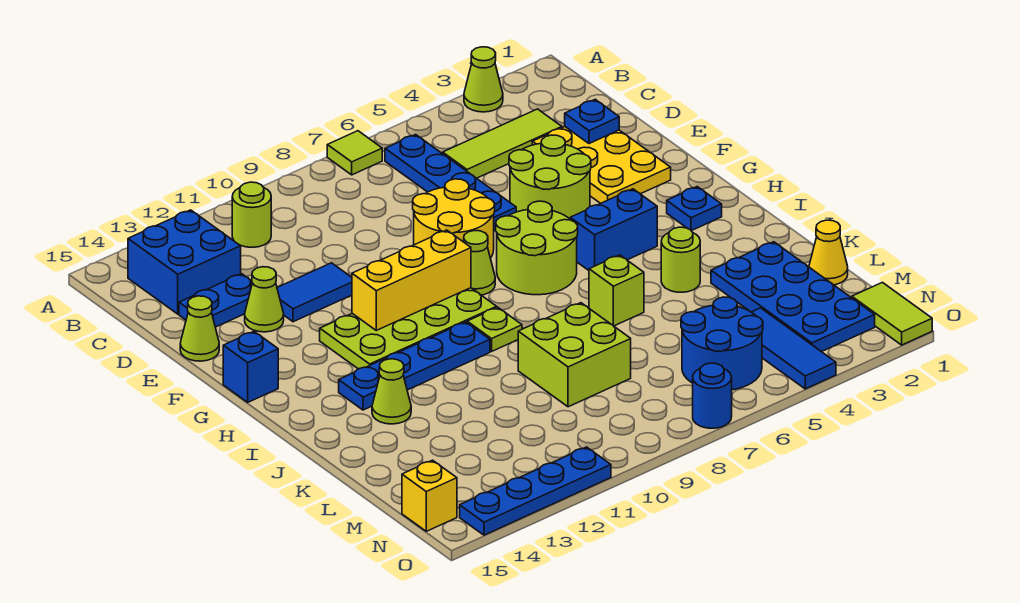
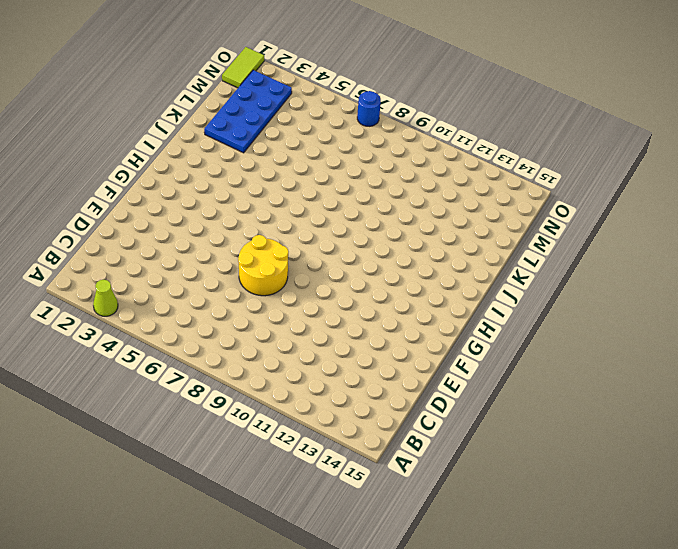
none -> lime tile A7 level 1
none -> blue plate B6:E6 level 1
none -> lime round brick B11 level 1
none -> blue brick B13:C14 level 1

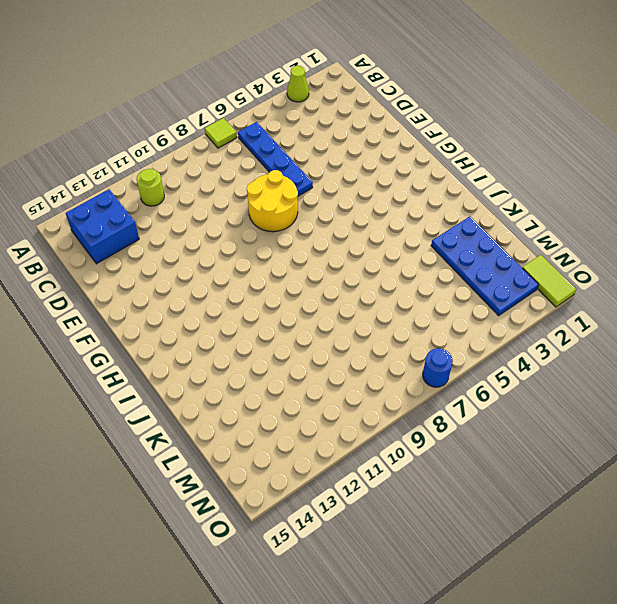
none -> lime tile C3:C5 level 1
none -> yellow plate D2:F3 level 1
none -> blue plate D13:D14 level 1
none -> lime round brick E4:F5 level 1

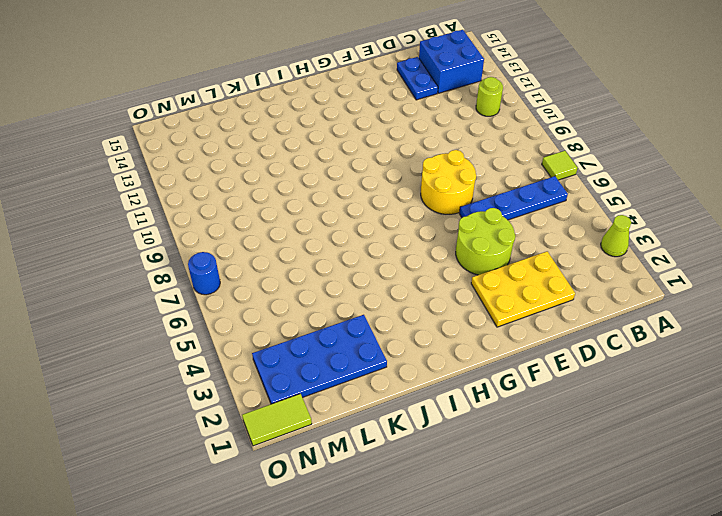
none -> lime tile C3:C5 level 1
none -> blue tile E11:E12 level 1
none -> lime cone E13 level 1
none -> lime cone E15 level 1

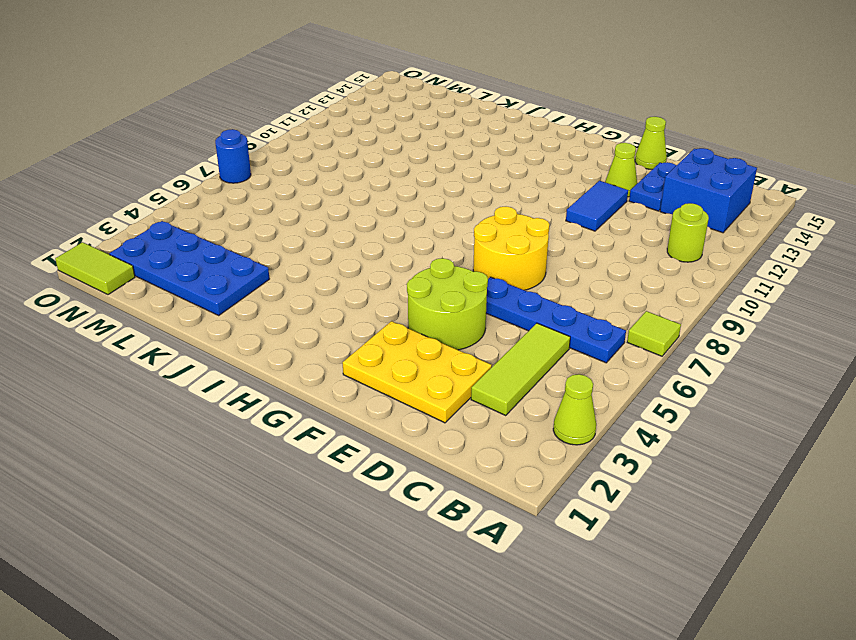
none -> lime round brick G6:H7 level 1
none -> lime cone G8 level 1
none -> lime plate G9:H12 level 1
none -> blue brick G15 level 1

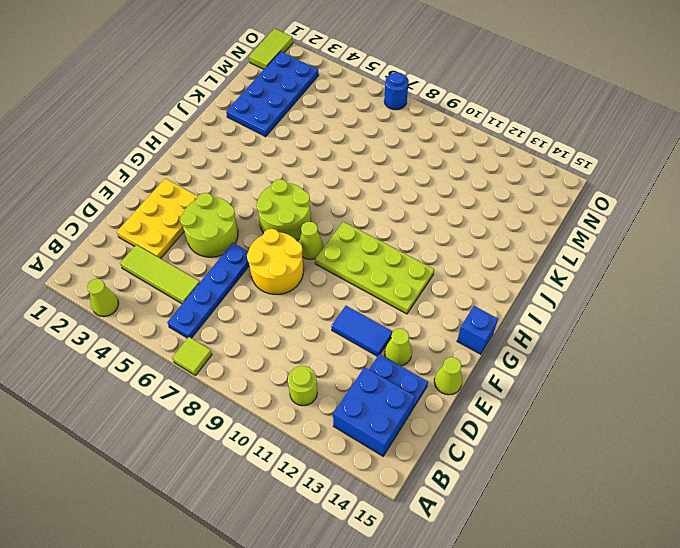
none -> blue plate H2 level 1
none -> blue brick H4:H5 level 1
none -> lime plate I9 level 1
none -> blue plate I10:I13 level 1

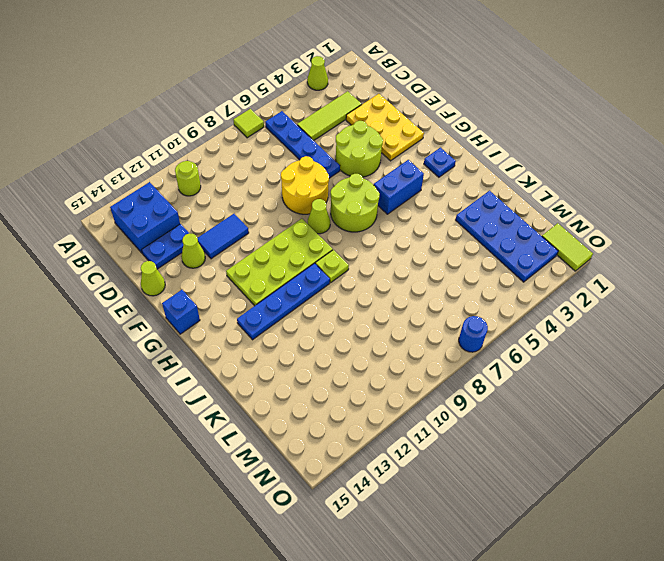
none -> lime round brick J4 level 1
none -> lime brick J6 level 1
none -> lime cone J13 level 1
none -> lime brick K8:L9 level 1

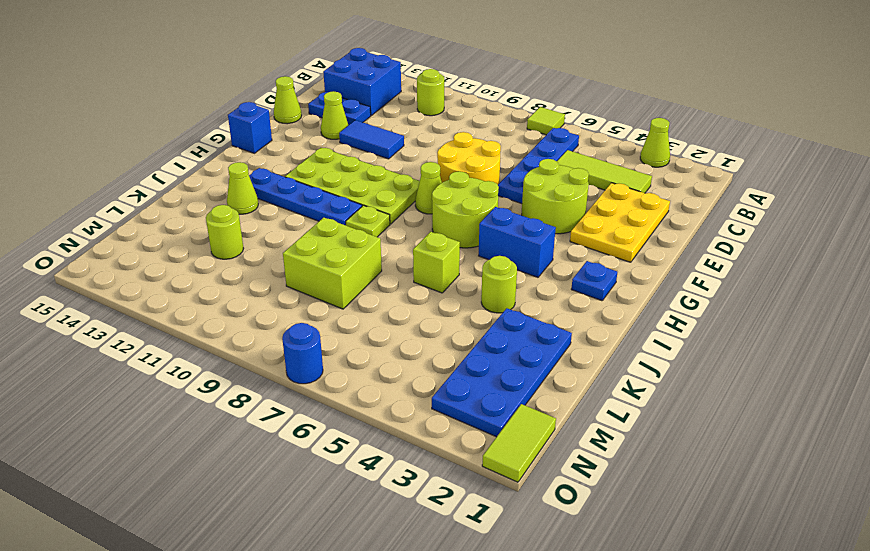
lime round brick L12 level 1 -> none
none -> yellow cone L1 level 1
none -> blue tile M4:O4 level 1
none -> blue round brick M5:N6 level 1
none -> yellow brick N15 level 1

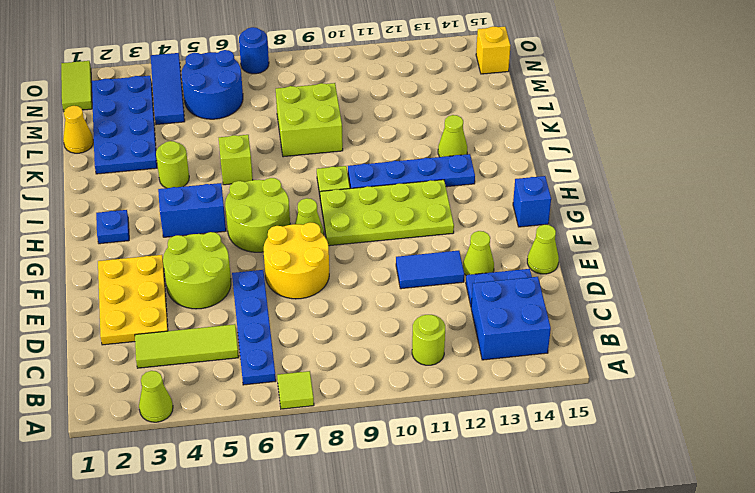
none -> blue plate O11:O14 level 1
none -> blue plate D2 level 2
none -> yellow brick G9:G11 level 2

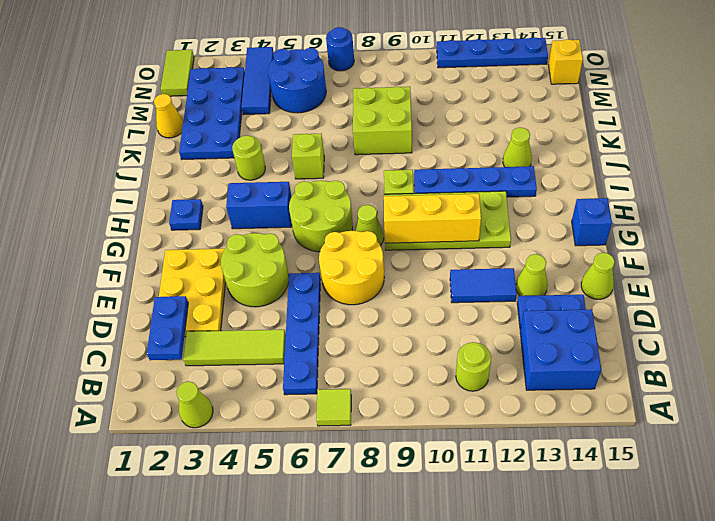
blue plate C2:D2 level 2 -> blue plate D2 level 2

